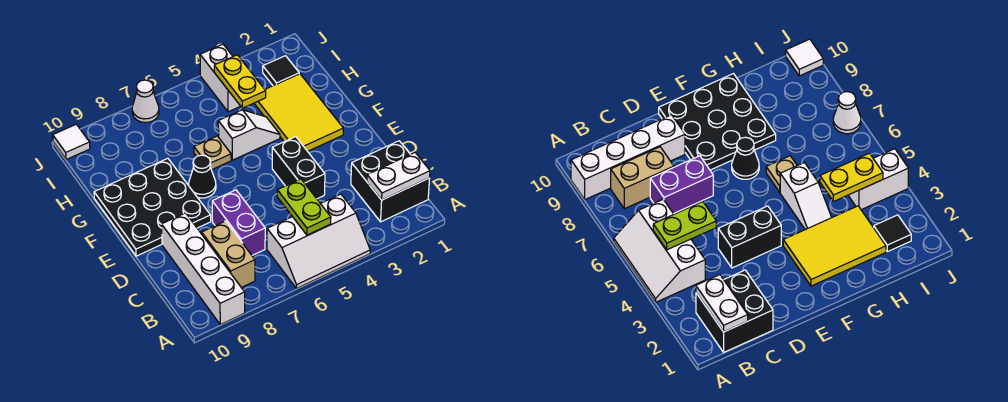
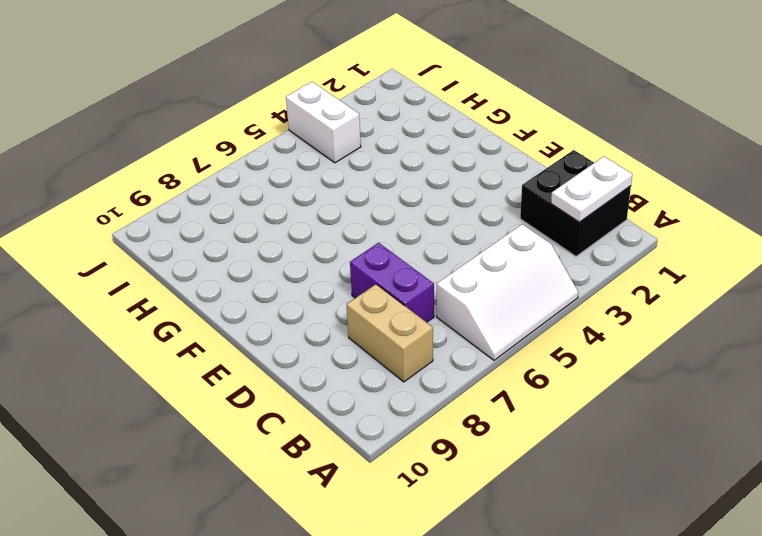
none -> white brick A9:D9 level 1
none -> black brick D4:E4 level 1
none -> black plate E8:G10 level 1

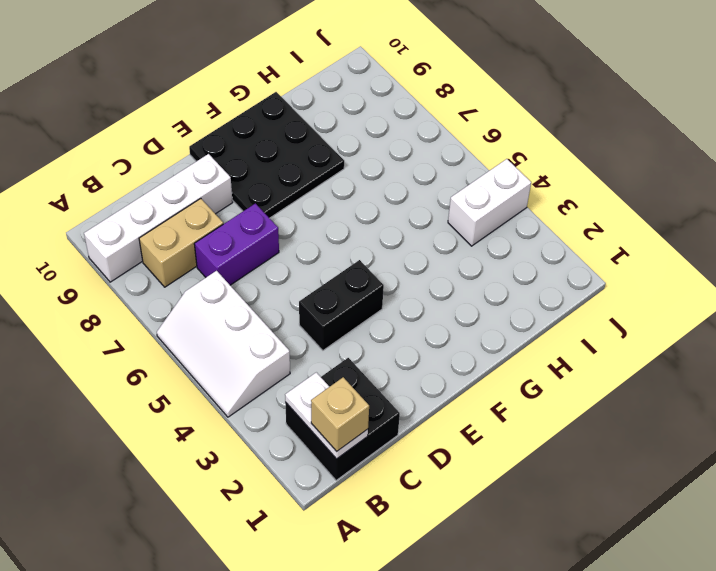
tan brick B1 level 3 -> none
none -> yellow tile F2:H3 level 1
none -> black cone F7 level 1
none -> white slope G4:G5 level 1 top 5

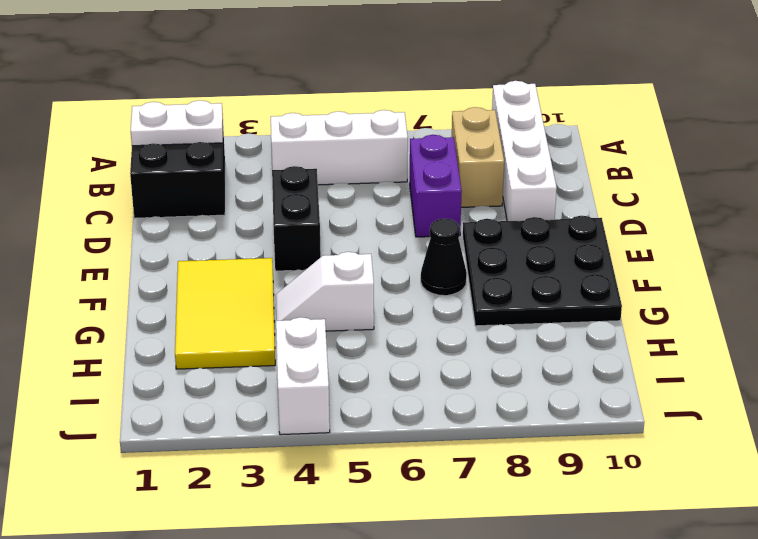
none -> tan plate G6 level 1
none -> black tile I2 level 1
none -> white cone J7 level 1

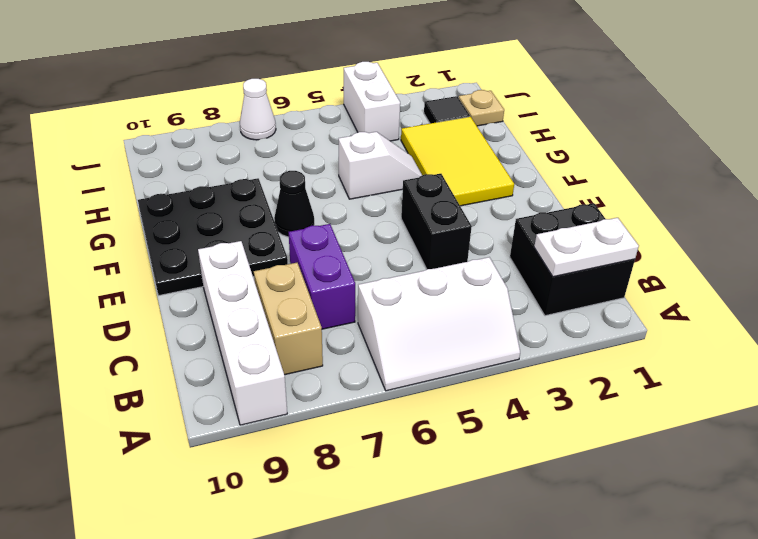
tan plate I1 level 1 -> tan plate G6 level 1
none -> white tile J10 level 1
none -> lime plate B5:C5 level 2
none -> yellow plate H4:I4 level 2

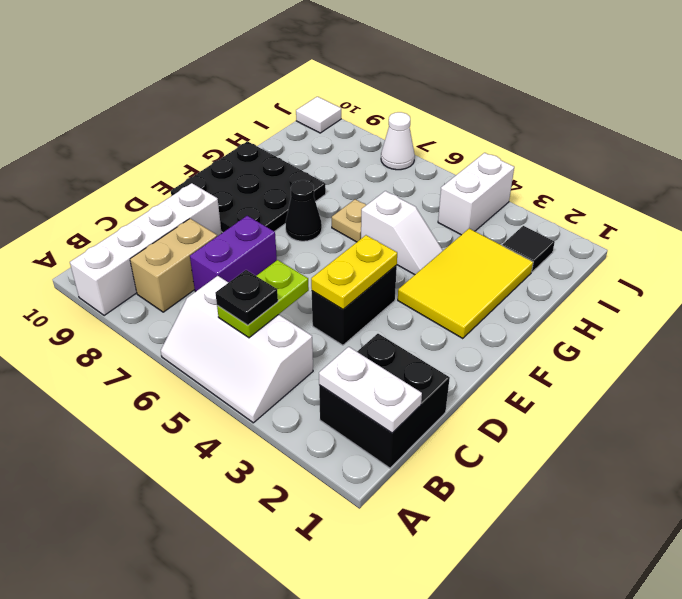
black plate B5 level 3 -> none
yellow plate D4:E4 level 2 -> yellow plate H4:I4 level 2

